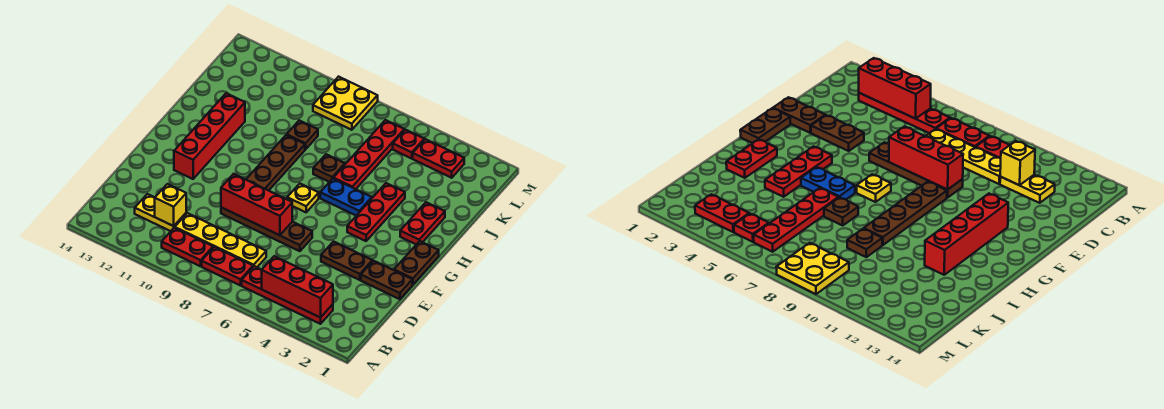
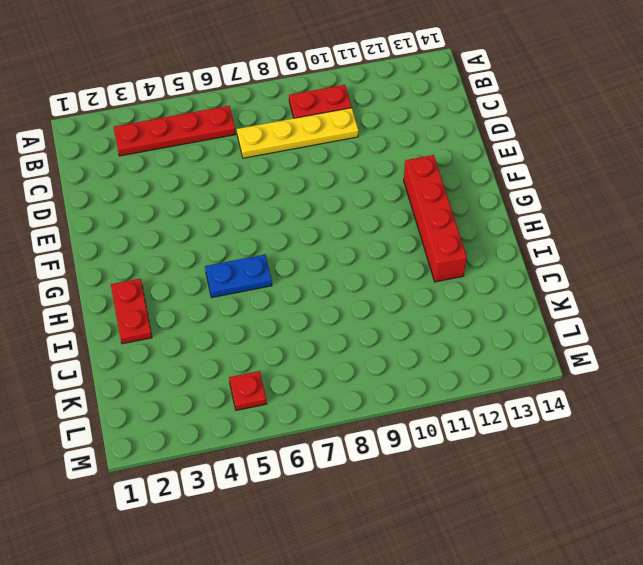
none -> red plate B7:B8 level 1
none -> yellow plate C11:C12 level 1
none -> brown plate E1:E2 level 1

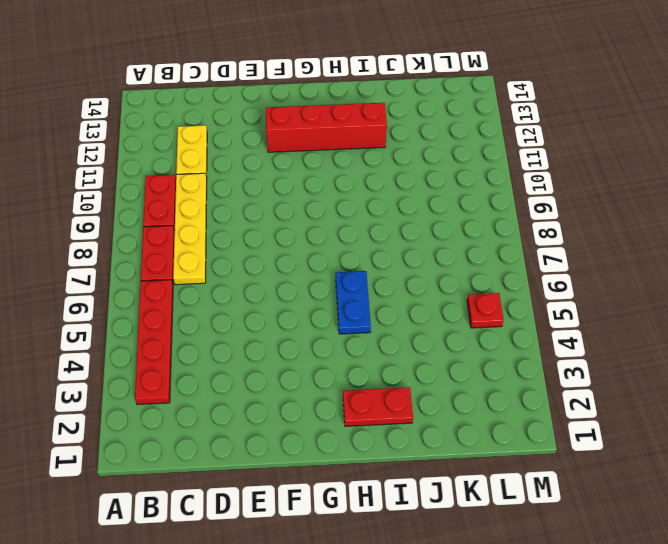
none -> brown plate E1:E2 level 1
none -> brown plate E3:E4 level 1
none -> brown plate E6:E9 level 1

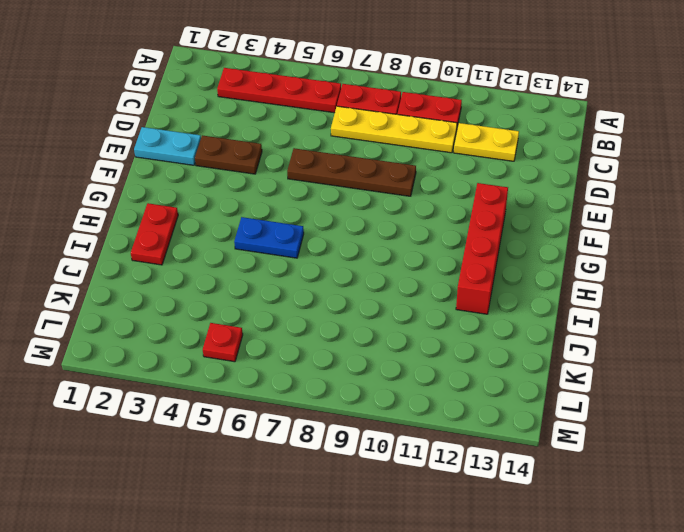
cyan plate E1:E2 level 1 -> brown plate E1:E2 level 1
none -> brown plate F1:G1 level 1
none -> brown plate F9:I9 level 1
none -> red plate G4:I4 level 1

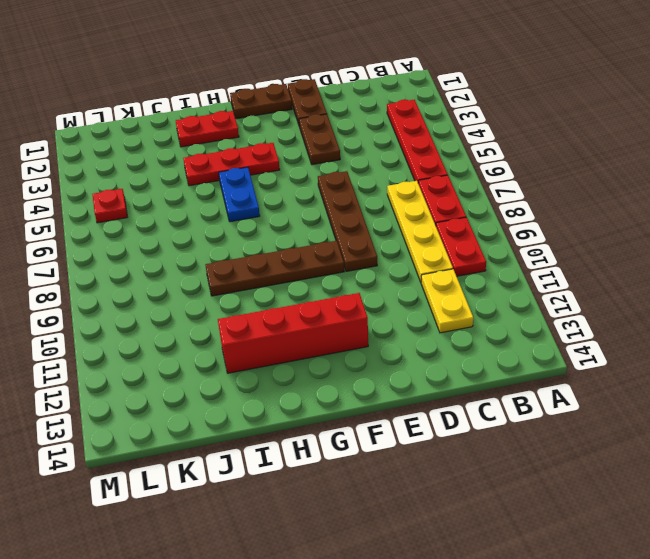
none -> yellow plate G7 level 1
none -> red plate I6:L6 level 1
none -> brown plate I7 level 1

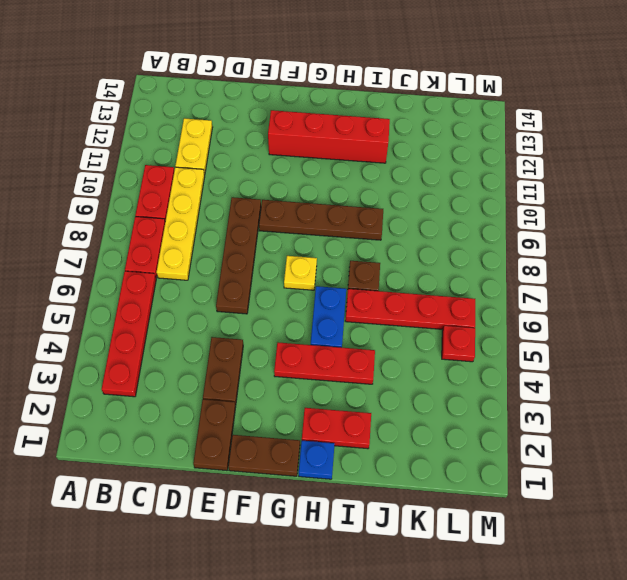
blue plate H1 level 1 -> none
none -> brown plate J9 level 1
none -> red plate L3:L4 level 1
none -> yellow plate L8:M9 level 1

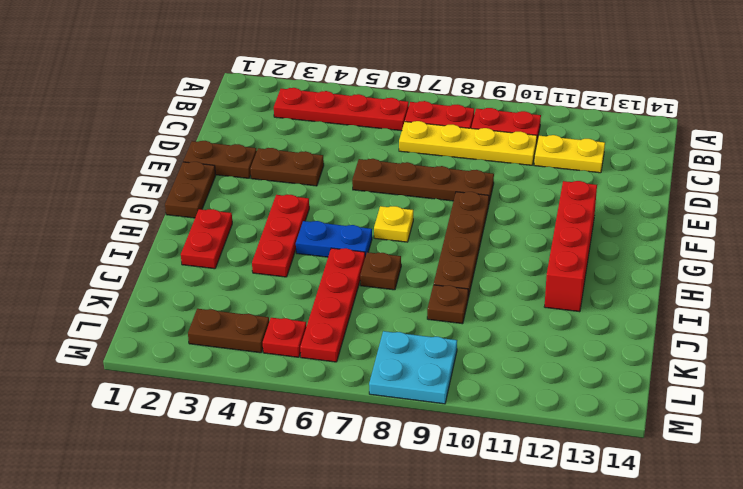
brown plate L3:L4 level 1 -> red plate L3:L4 level 1
cyan plate L8:M9 level 1 -> yellow plate L8:M9 level 1
none -> red brick B3:B5 level 2
none -> yellow brick C11 level 2
none -> red brick E7:E9 level 2

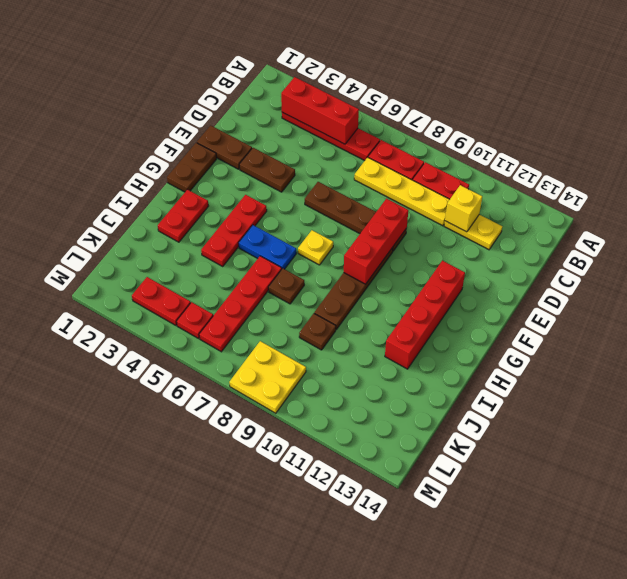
red brick E9:G9 level 2 -> red brick E7:E9 level 2

